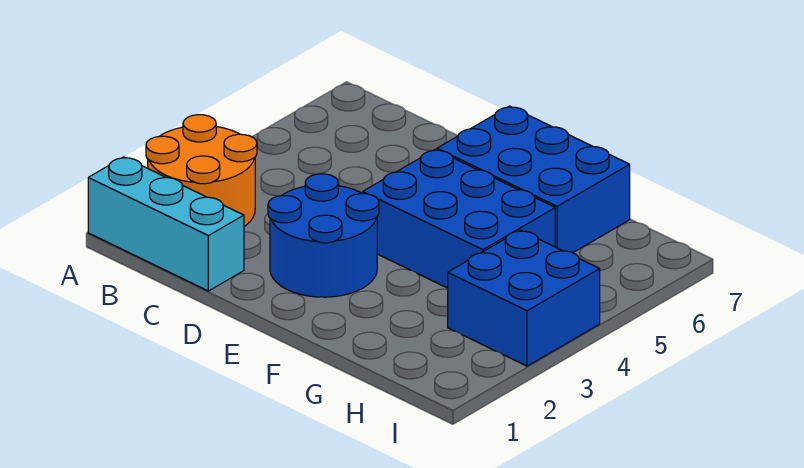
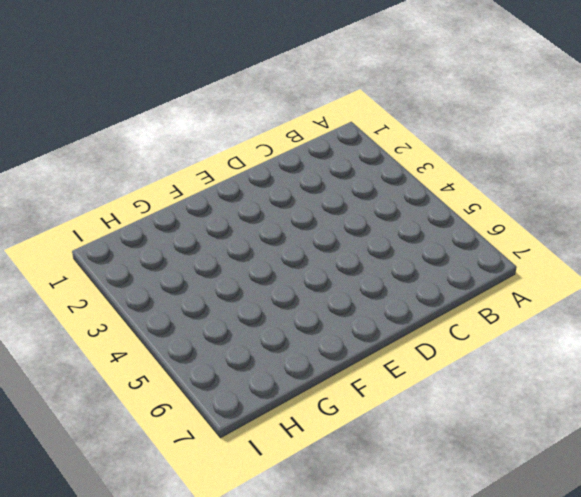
none -> cyan brick A1:C1 level 1
none -> orange round brick A2:B3 level 1

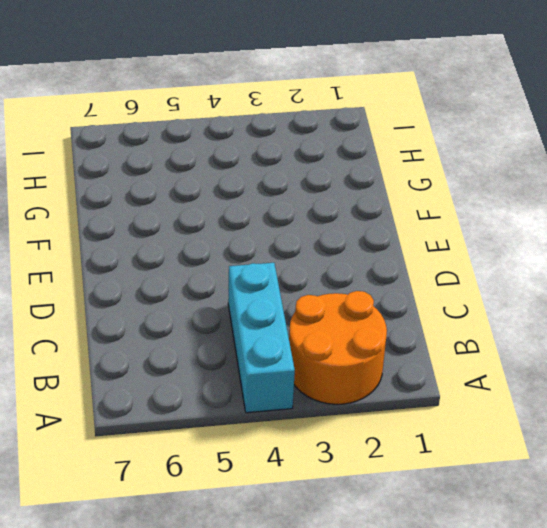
cyan brick A4:C4 level 1 -> cyan brick A1:C1 level 1
none -> blue round brick D2:E3 level 1
none -> blue brick E4:G5 level 1

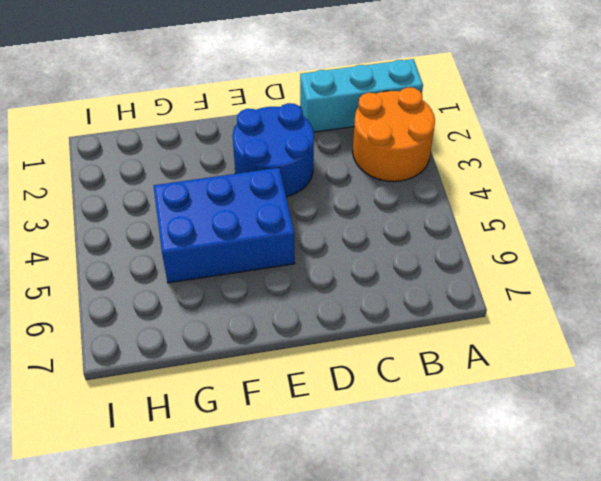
none -> blue brick E6:G7 level 1
none -> blue brick H3:I4 level 1

